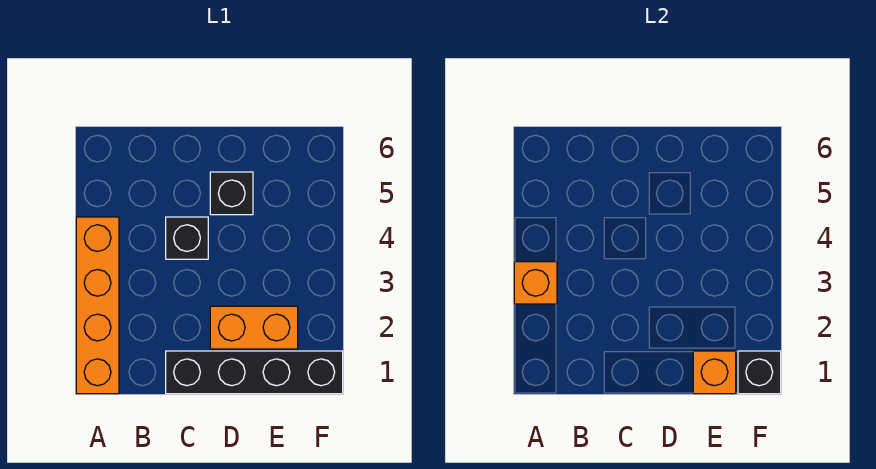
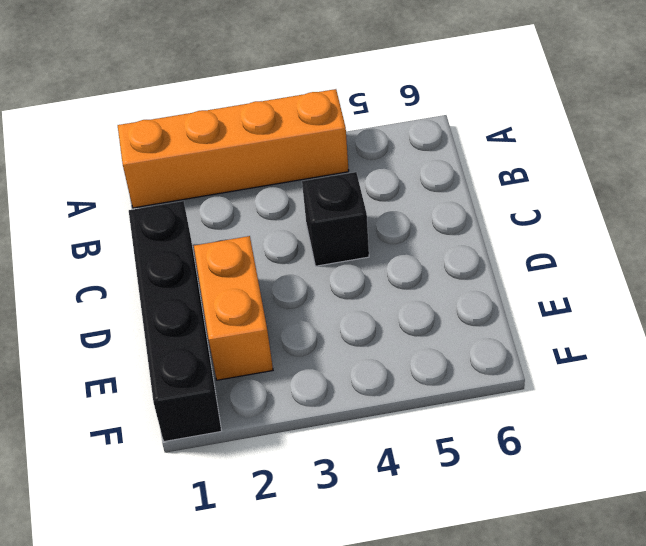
none -> black brick D5 level 1
none -> orange brick A3 level 2

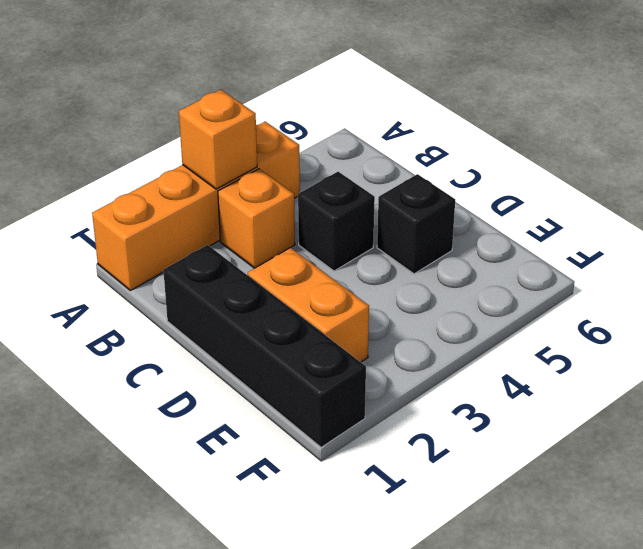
orange brick B3 level 1 -> orange brick E1 level 2
none -> black brick F1 level 2

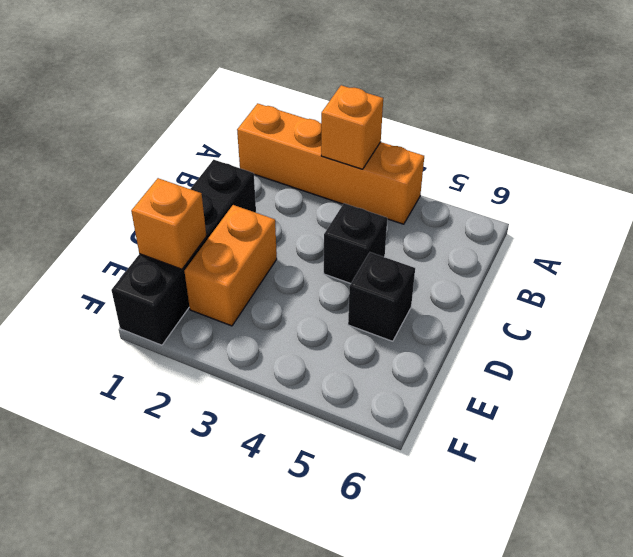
none -> black brick F1 level 2

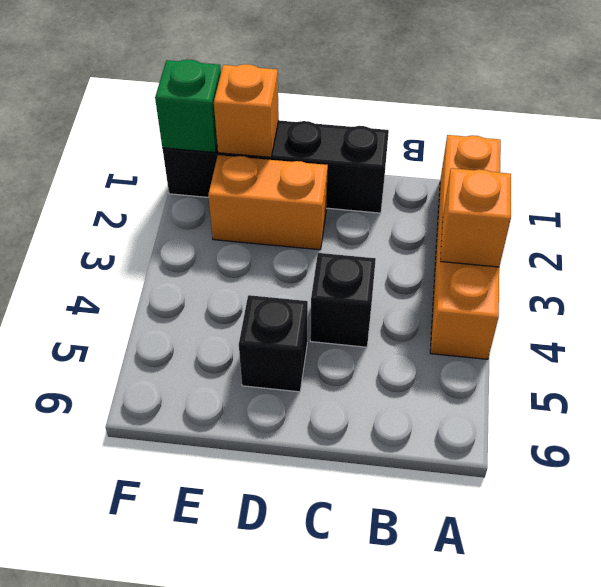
green brick F1 level 2 -> black brick F1 level 2

